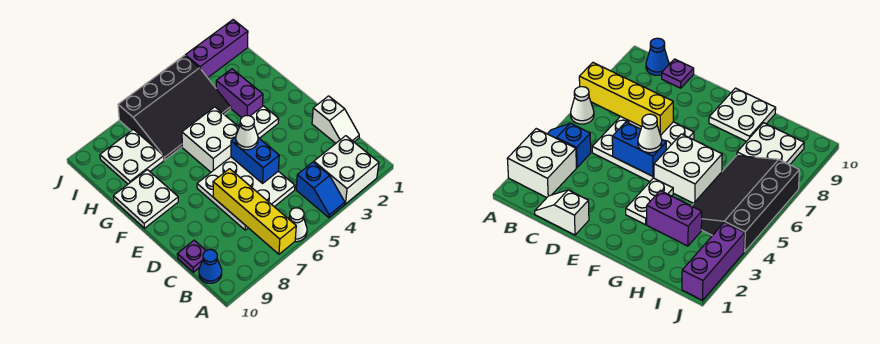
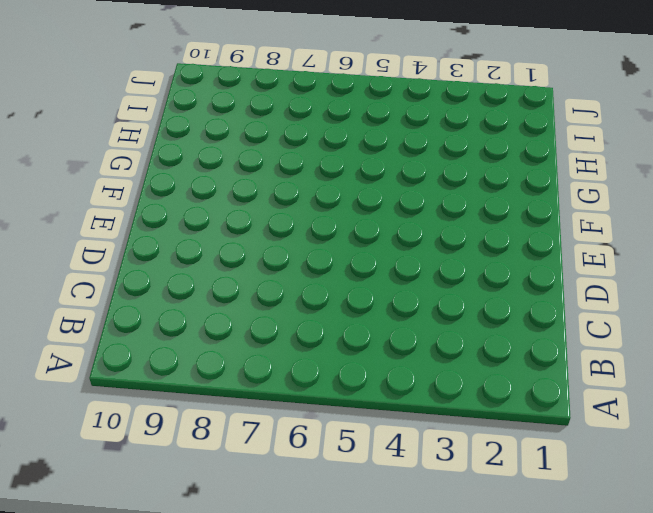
none -> white brick A2:B3 level 1
none -> blue slope A4:B4 level 1 top B
none -> white cone A6 level 1

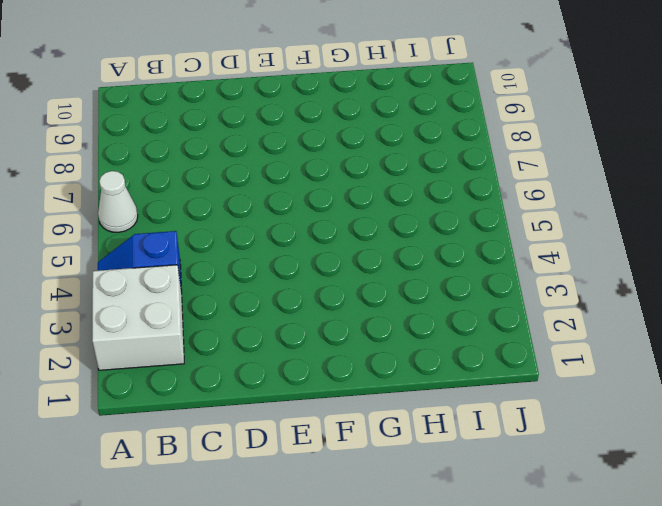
none -> blue cone B10 level 1
none -> white slope C1:D1 level 1 top D
none -> white plate C5:E7 level 1

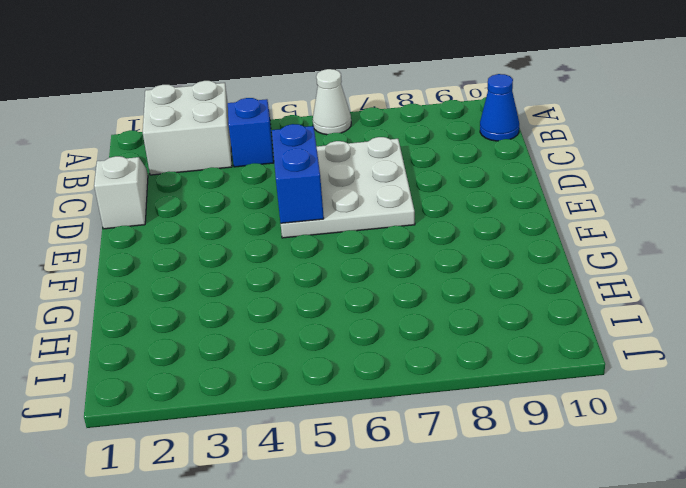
none -> purple plate C10 level 1
none -> white plate F3:F4 level 1
none -> white brick F5:G6 level 1

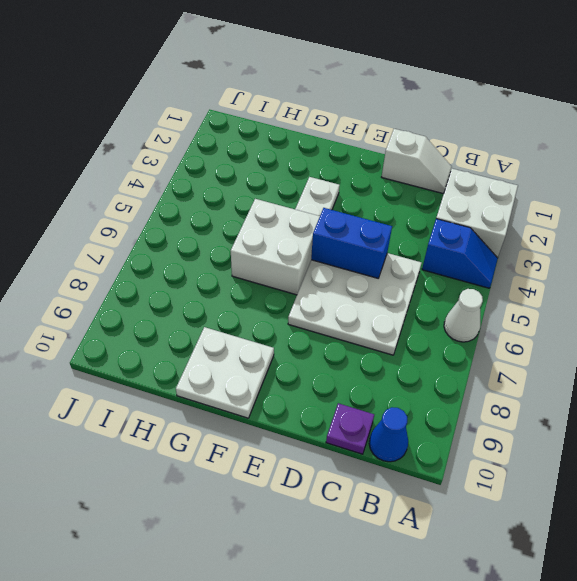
none -> purple brick G3:H3 level 1
none -> black slope H4:J7 level 1 top J
none -> white plate H8:I9 level 1

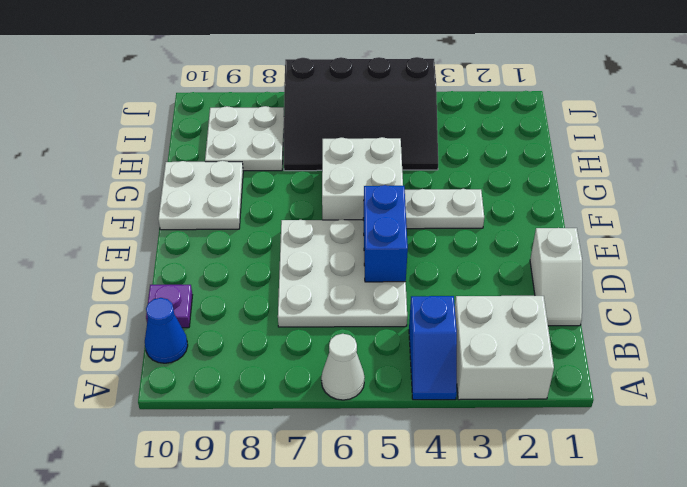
none -> purple brick G3:H3 level 1
none -> purple brick J1:J3 level 1
none -> yellow brick A7:D7 level 2

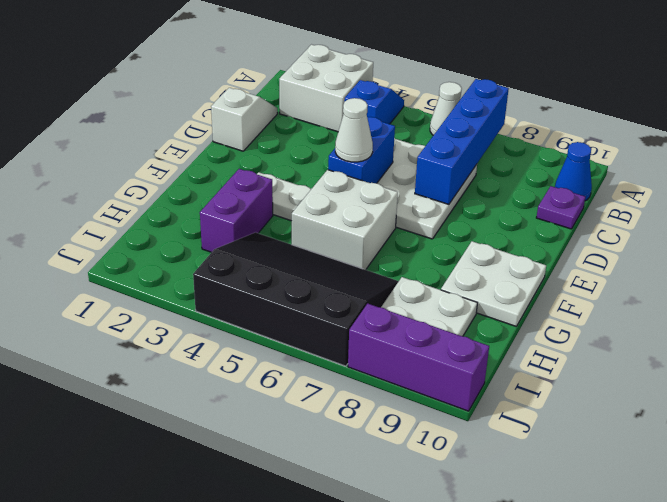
blue brick A7:D7 level 2 -> yellow brick A7:D7 level 2
purple brick J8:J10 level 1 -> purple brick J1:J3 level 1

